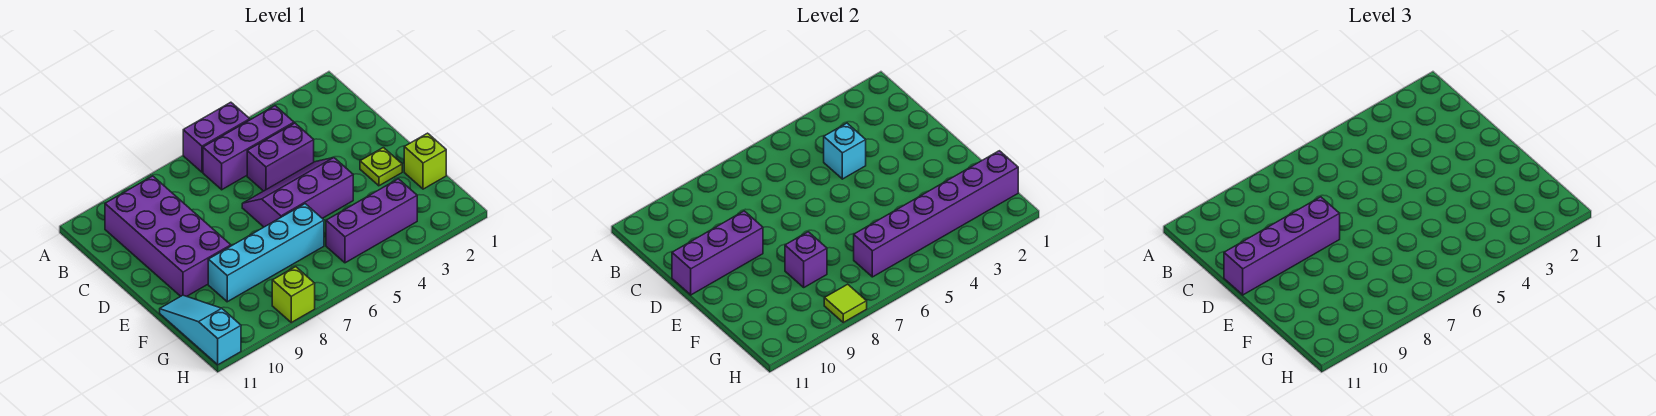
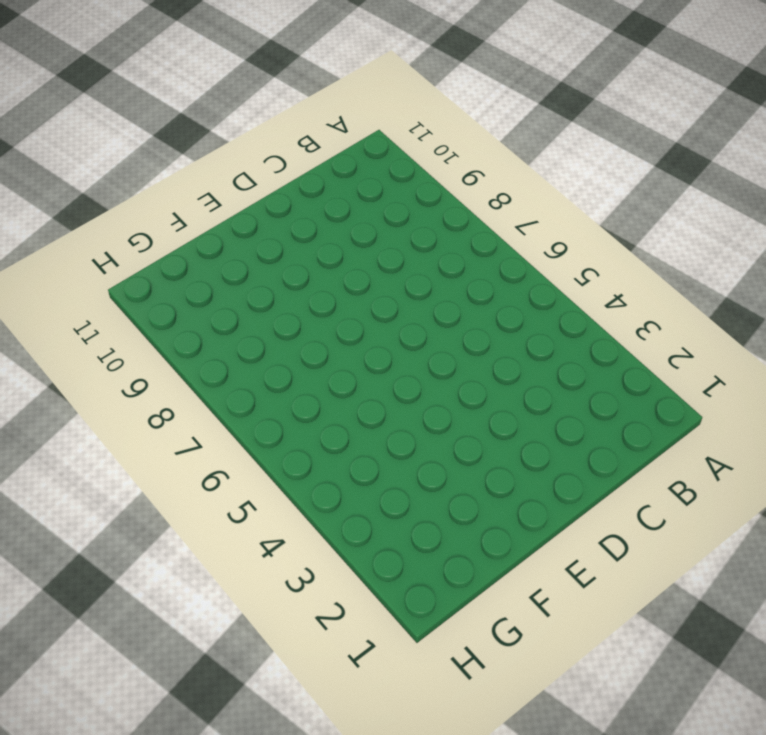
none -> purple brick A5:A6 level 1
none -> purple brick B4:B6 level 1
none -> purple brick B9:E10 level 1

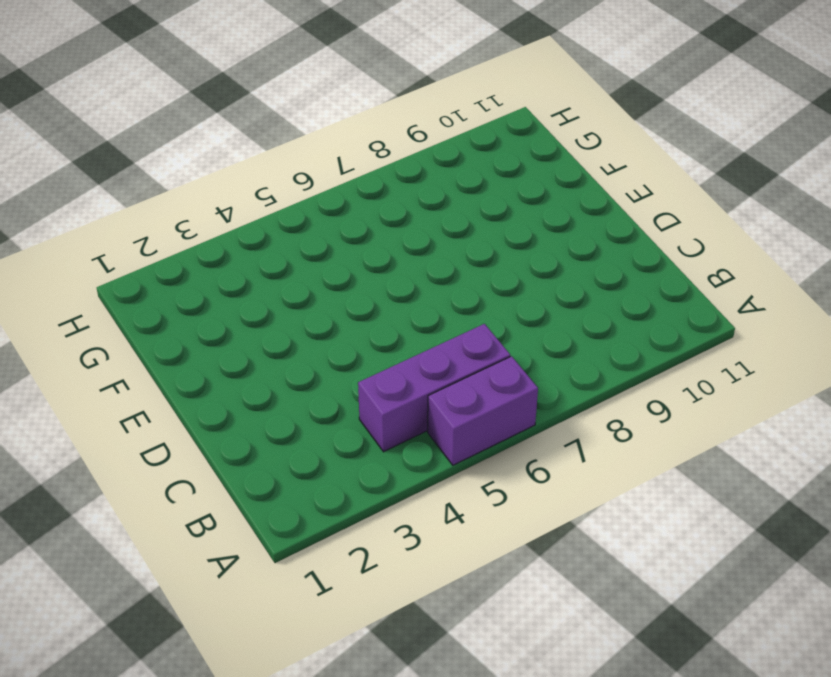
none -> purple brick B9:E10 level 1
none -> purple brick C4:C5 level 1
none -> purple slope D4:E6 level 1 top E

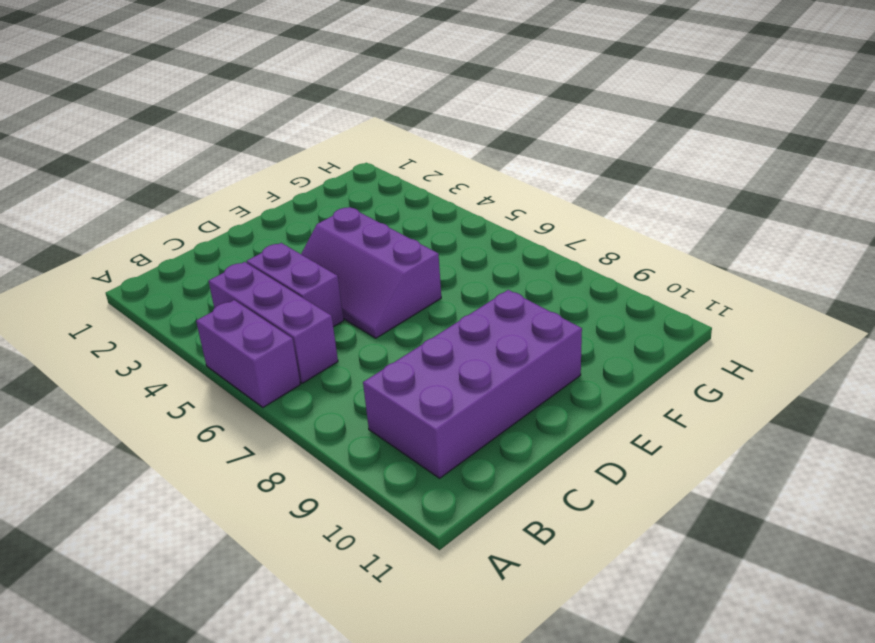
none -> lime plate E2 level 1
none -> lime brick F1 level 1
none -> cyan brick F6:F9 level 1

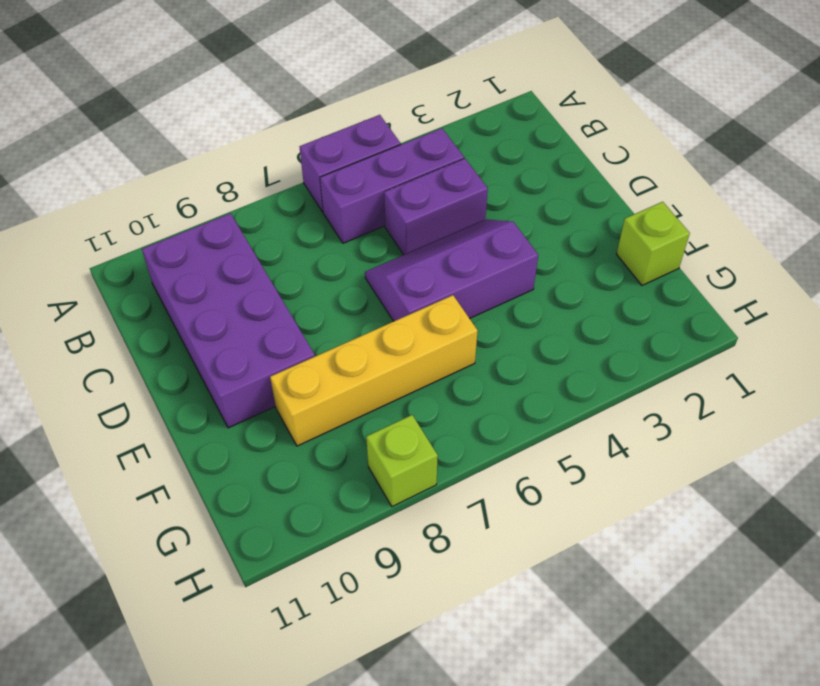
yellow brick F6:F9 level 1 -> cyan brick F6:F9 level 1
none -> lime plate E2 level 1
none -> cyan slope F11:H11 level 1 top H
none -> purple brick G3:G5 level 1

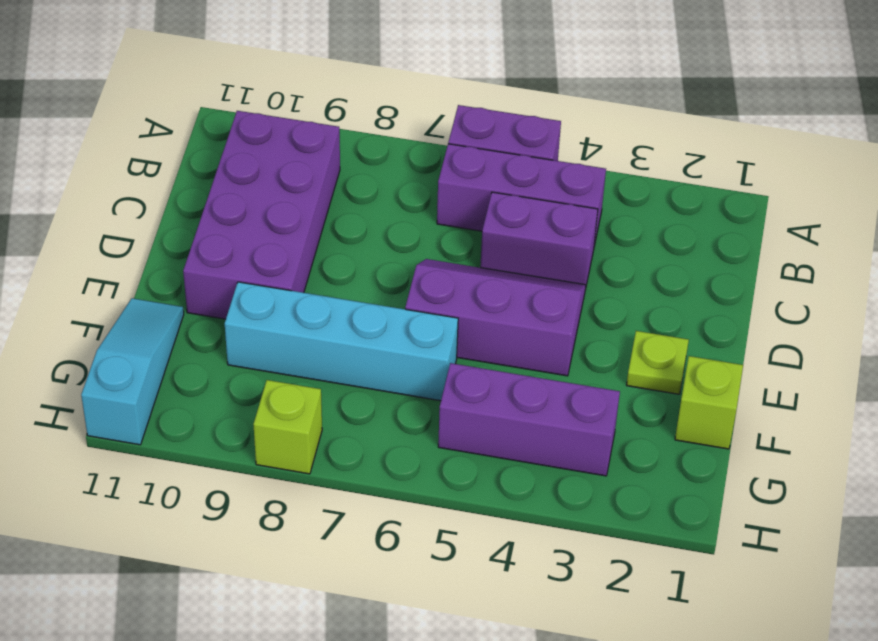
none -> cyan brick C4 level 2
none -> purple brick D9:D11 level 2
none -> purple brick F8 level 2

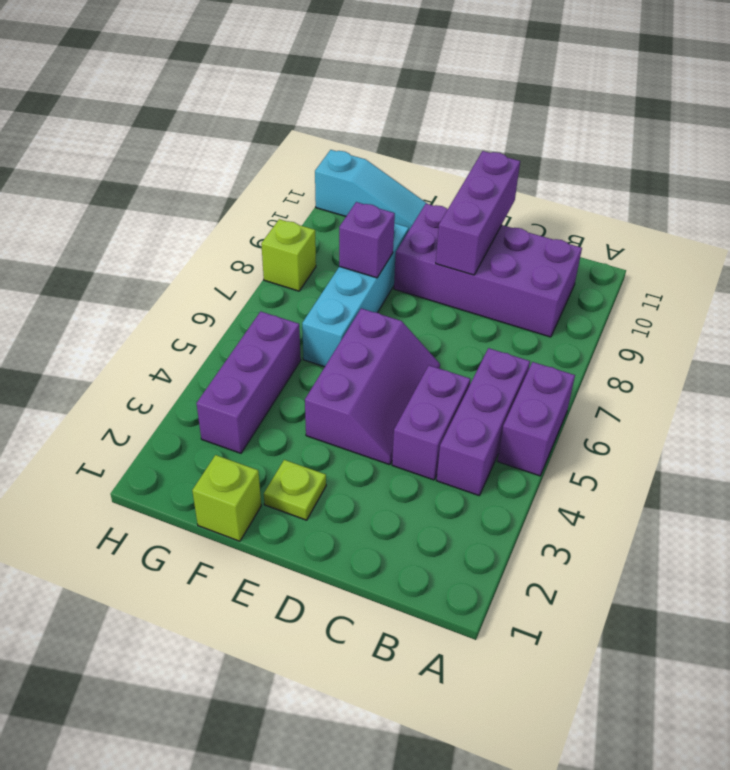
none -> cyan brick C4 level 2
none -> purple brick G1:G6 level 2
none -> lime tile H8 level 2

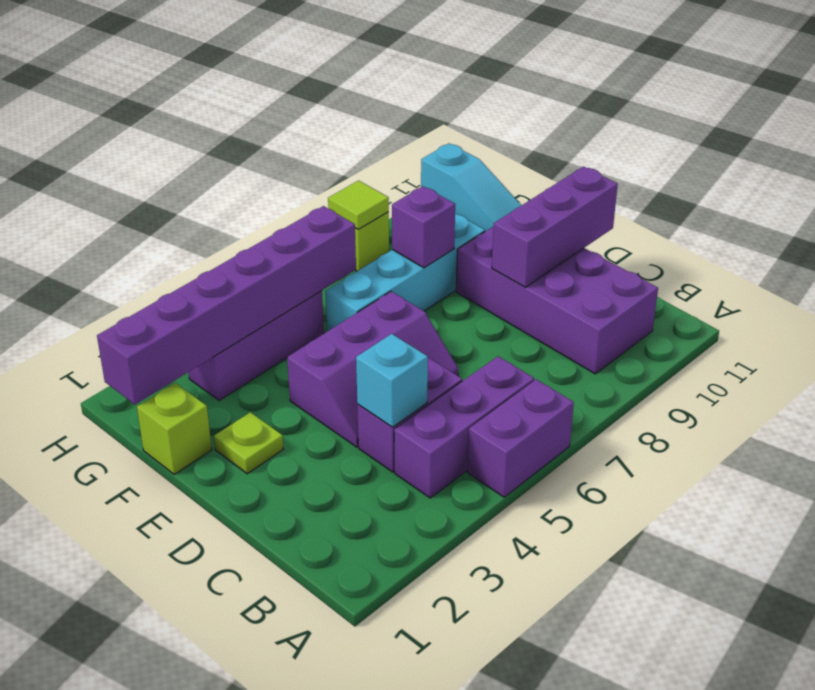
none -> purple brick D8:D11 level 3

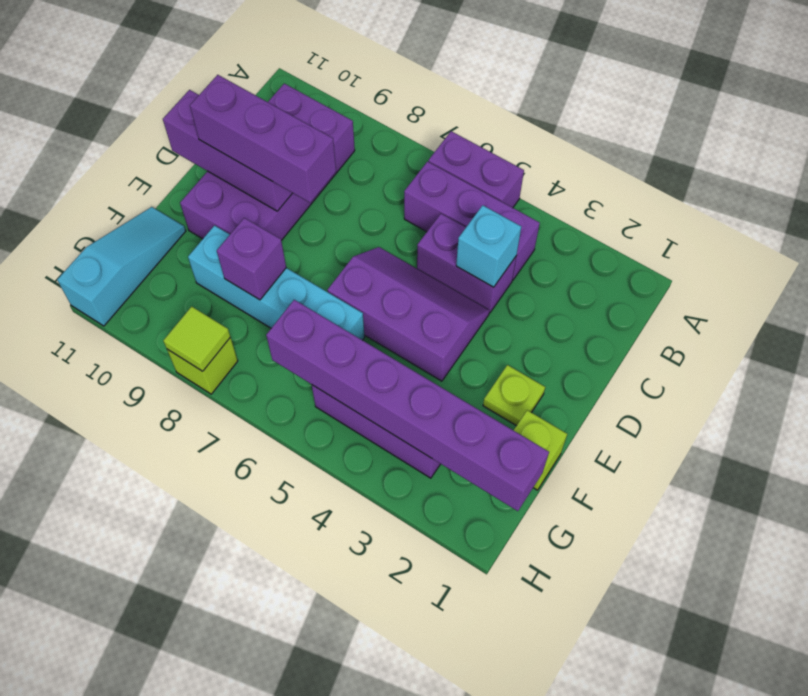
purple brick D8:D10 level 3 -> purple brick D8:D11 level 3

